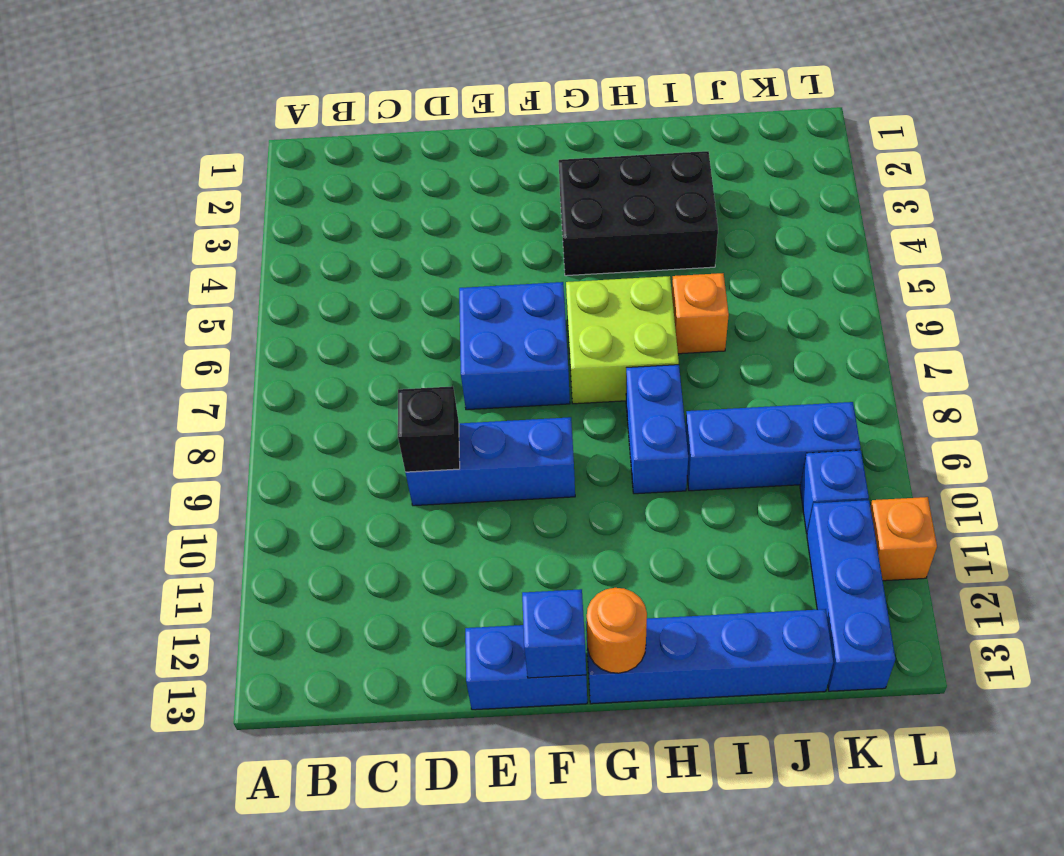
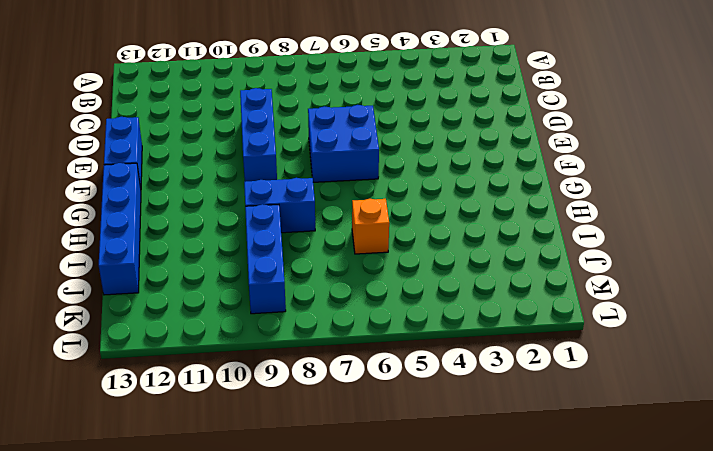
none -> black brick G3:I4 level 1
none -> lime brick G6:H7 level 1
none -> blue brick K10 level 1

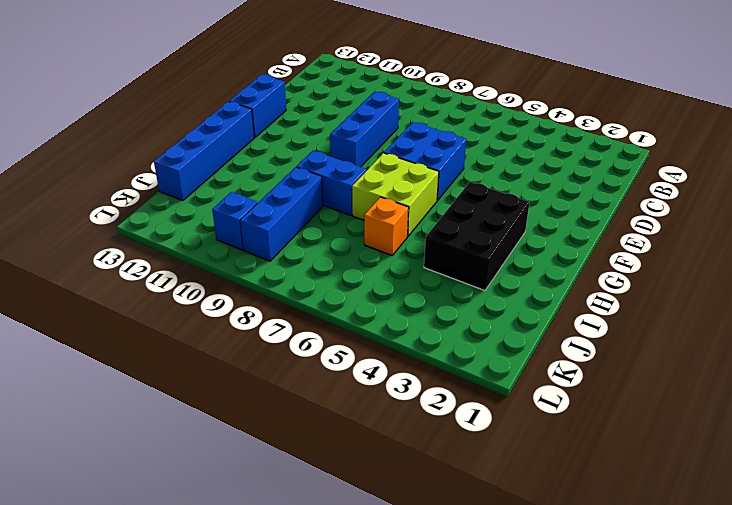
none -> blue brick K11:K13 level 1
none -> orange brick L11 level 1
none -> black brick D9 level 2

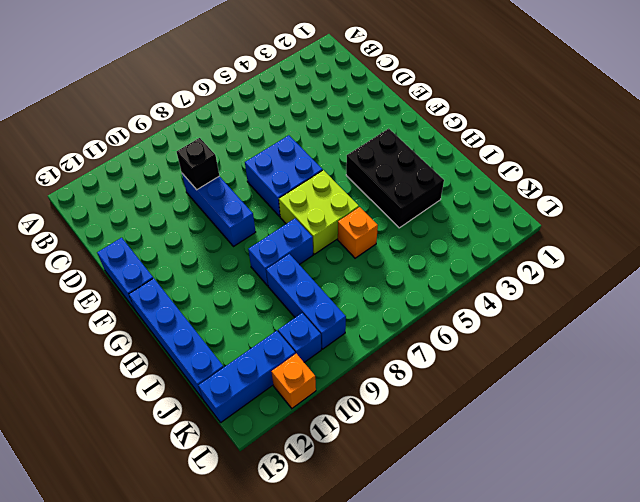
none -> blue brick F13 level 2
none -> orange round brick G13 level 2

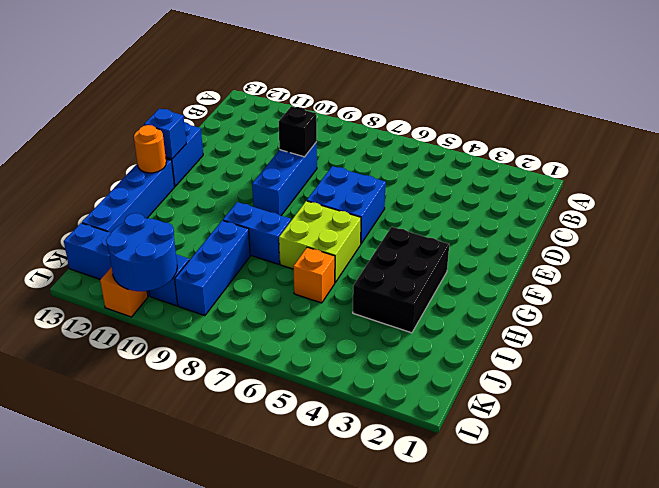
blue round brick K10:L11 level 2 -> none

